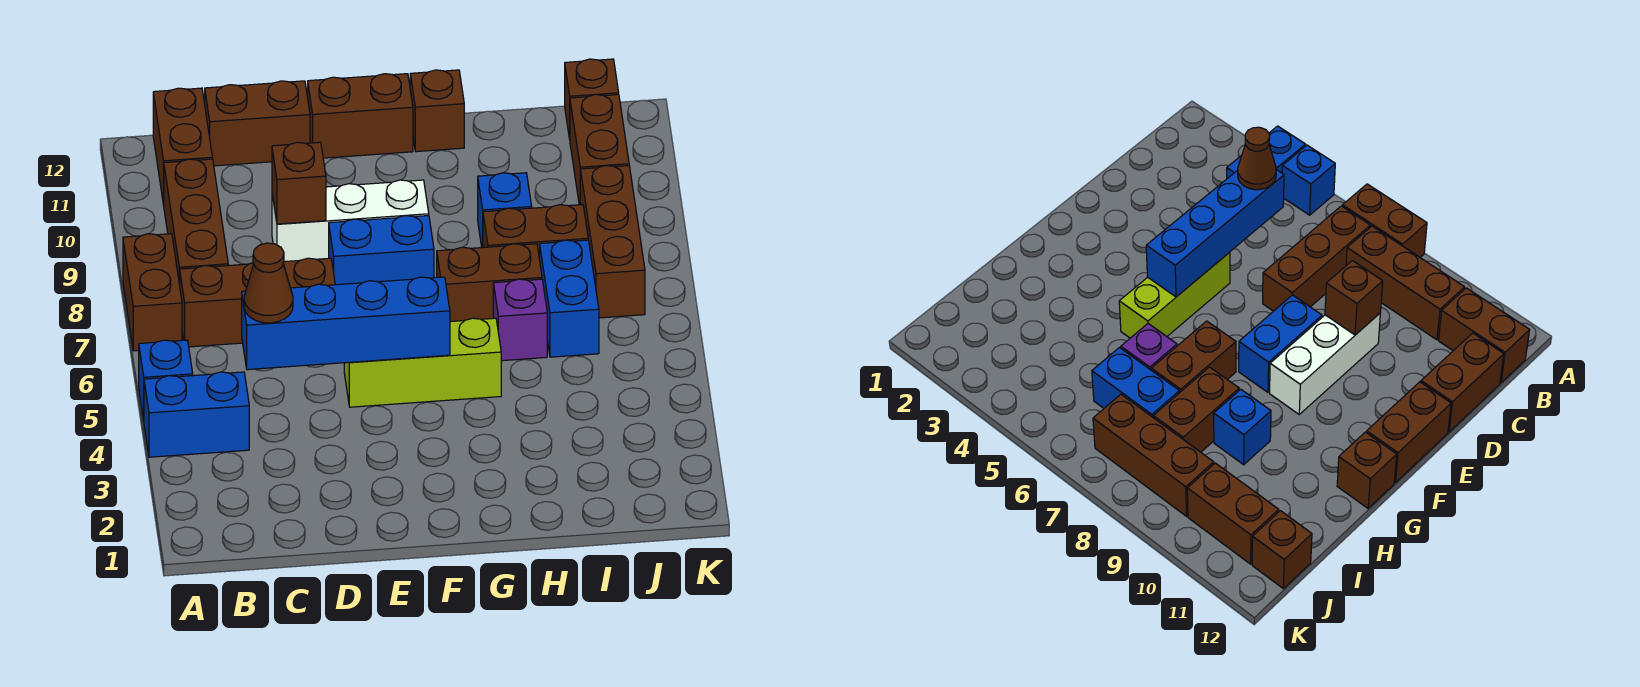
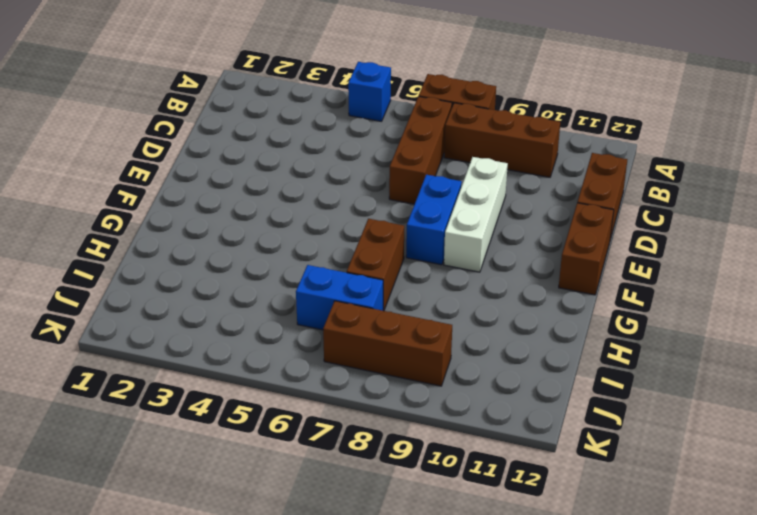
none -> blue brick A4:B4 level 1
none -> brown brick B11:B12 level 1
none -> lime brick E5:G5 level 1

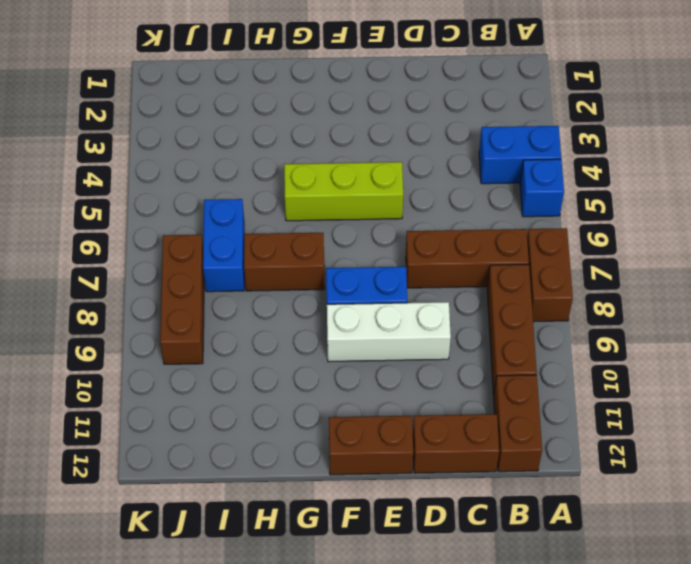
none -> brown brick G12 level 1
none -> purple brick H6 level 1
none -> brown brick H8:I8 level 1

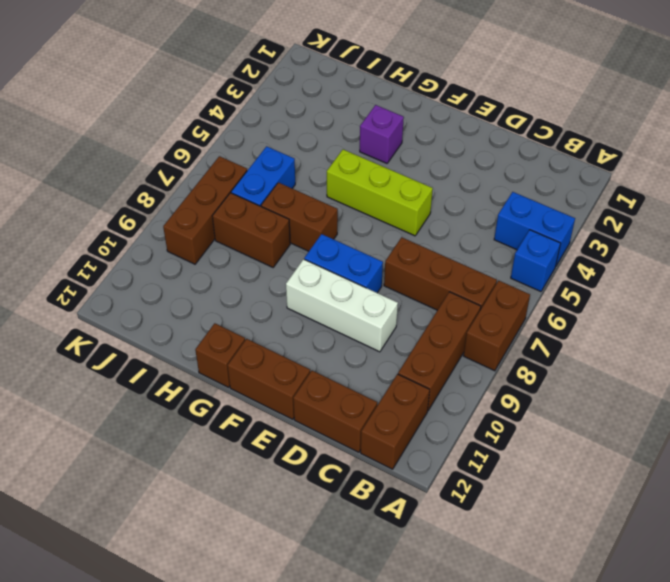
purple brick G3 level 1 -> purple brick H6 level 1
none -> blue brick H9 level 1
none -> brown brick J10:J11 level 1
none -> brown brick J12 level 1

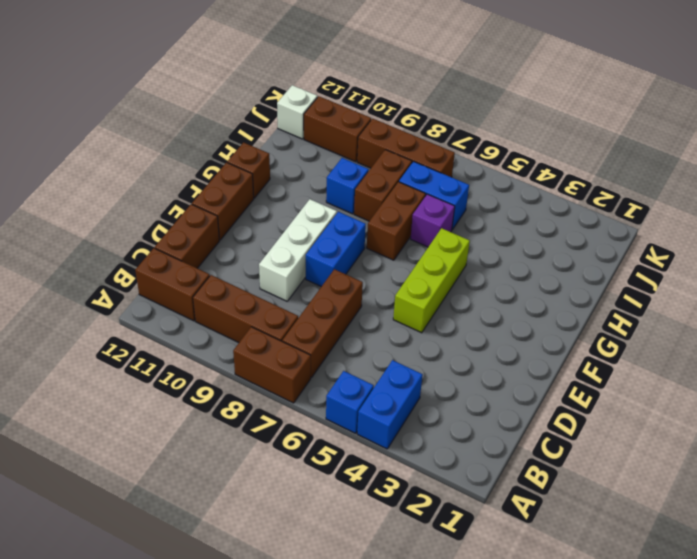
white brick J12 level 1 -> brown brick J12 level 1
none -> blue brick C5:F5 level 2
none -> brown brick D9 level 2
none -> brown cone C5 level 3

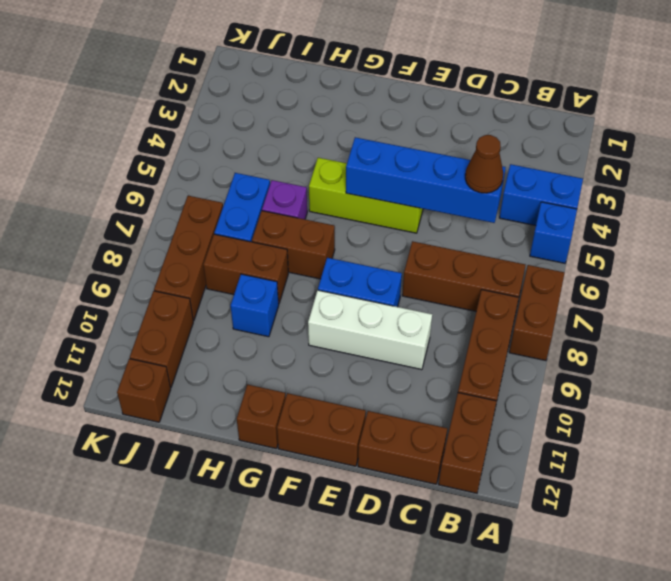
none -> brown brick D9 level 2

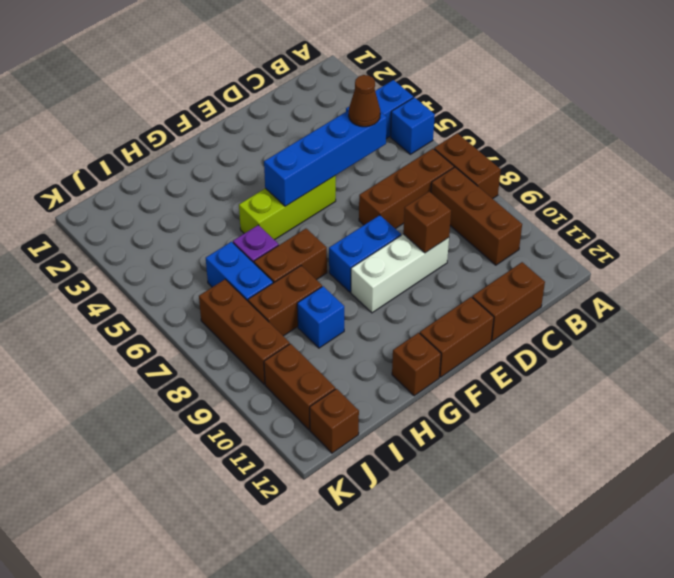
none -> brown brick B11:B12 level 1

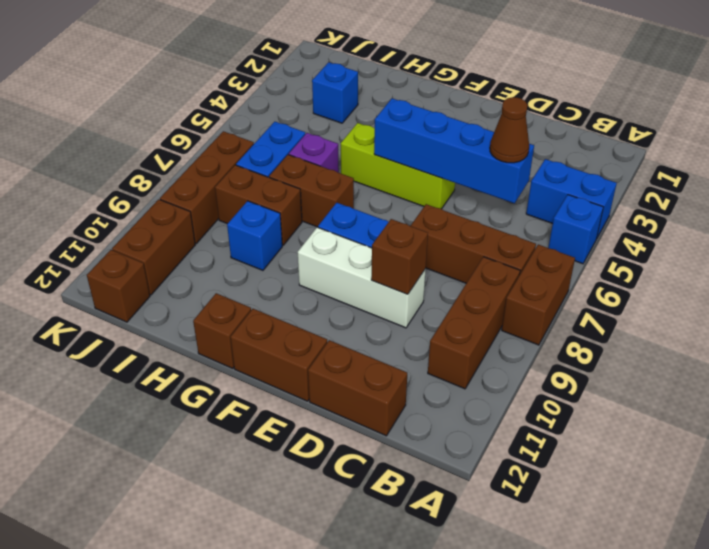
blue brick I3 level 1 -> none
none -> brown brick B11:B12 level 1

